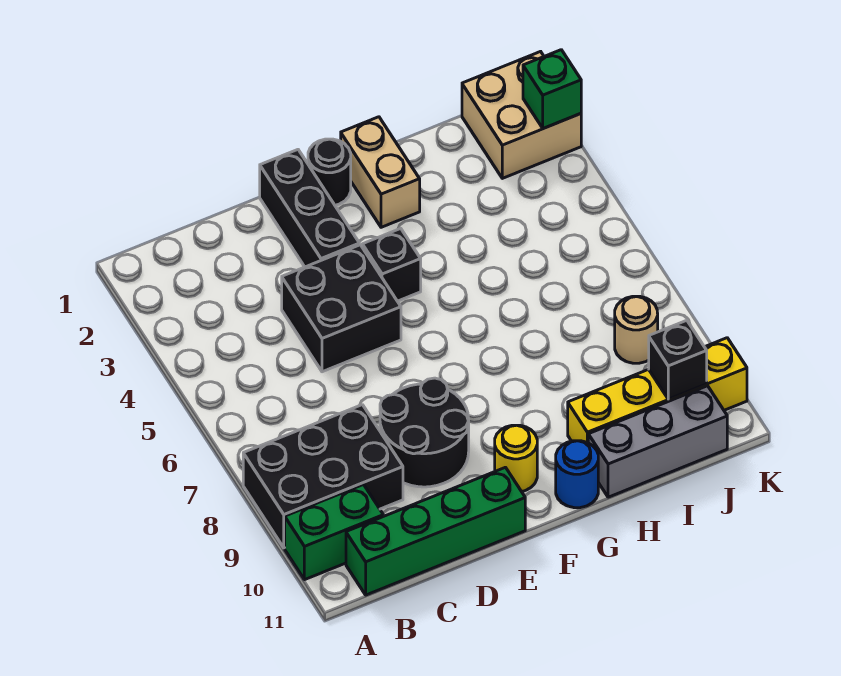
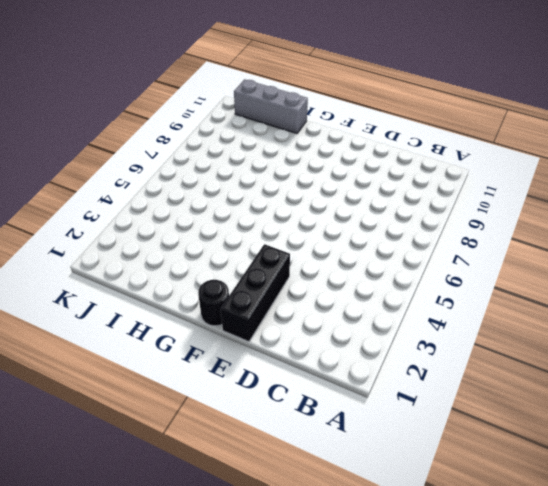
none -> black brick A8:C9 level 1
none -> green brick A10:B10 level 1
none -> green brick B11:E11 level 1

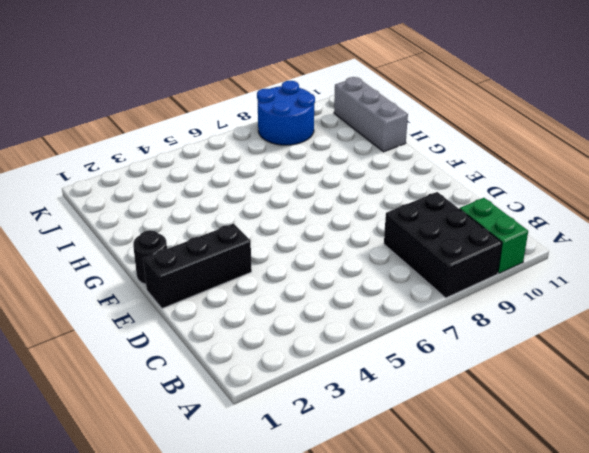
blue round brick J8:K9 level 1 -> tan round brick J8 level 1
none -> green brick B11:E11 level 1
none -> black brick D4:E5 level 1
none -> black round brick D8:E9 level 1

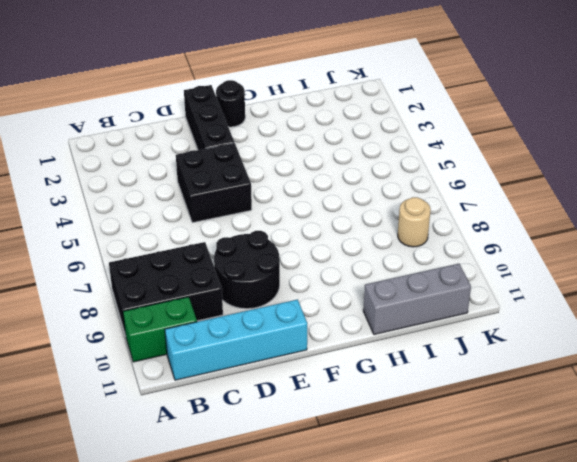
cyan brick B11:E11 level 1 -> green brick B11:E11 level 1
none -> black brick F4 level 1
none -> yellow round brick F10 level 1
none -> tan brick G1:G2 level 1

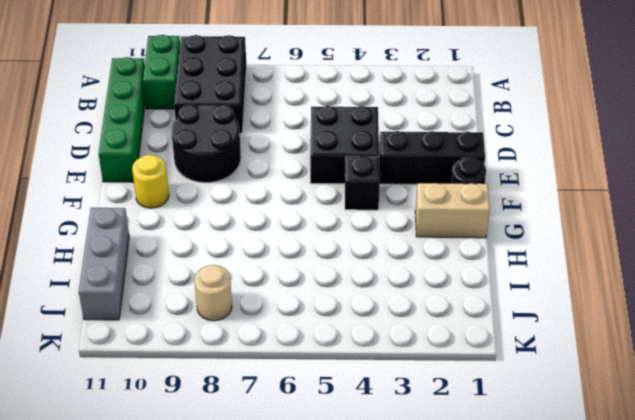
none -> blue round brick G11 level 1
none -> yellow brick H10:K10 level 1
none -> tan brick J1:K2 level 1

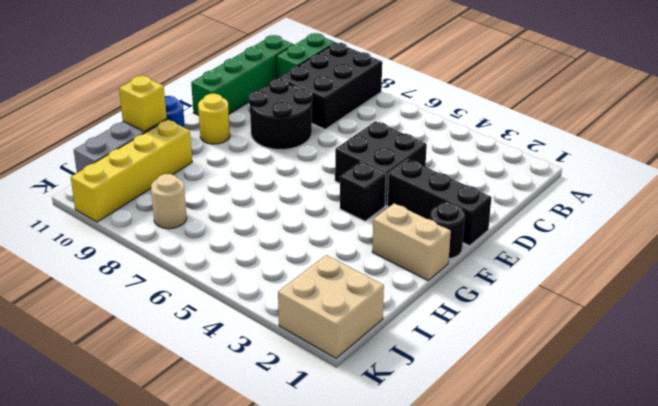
yellow brick H11 level 2 -> none
none -> black brick J10 level 2
none -> green brick K2 level 2

